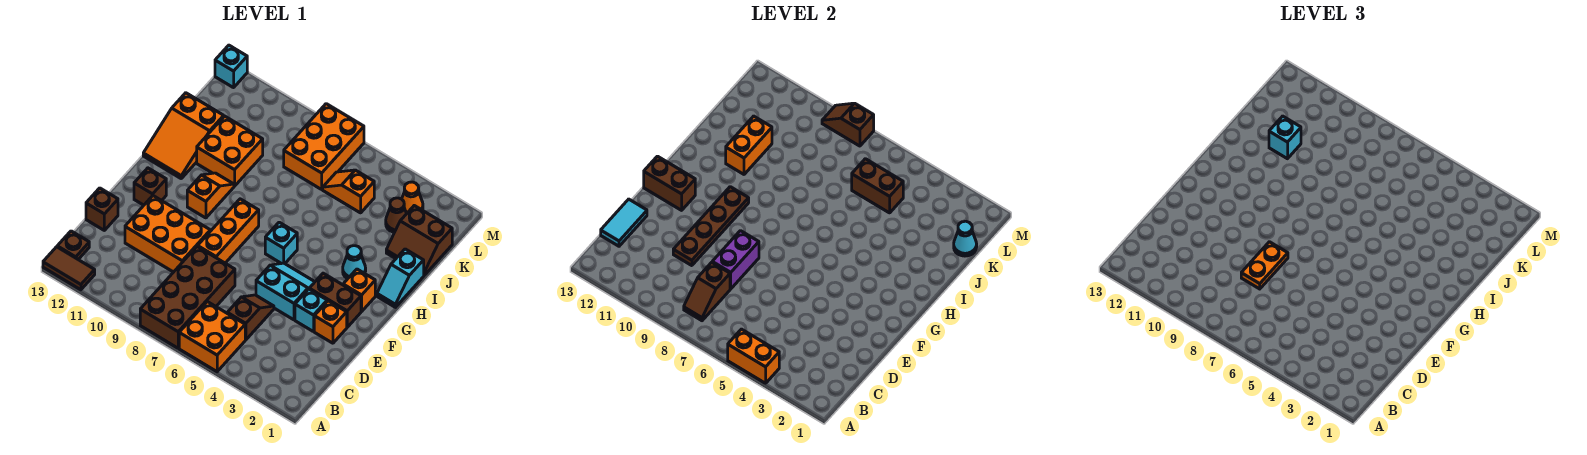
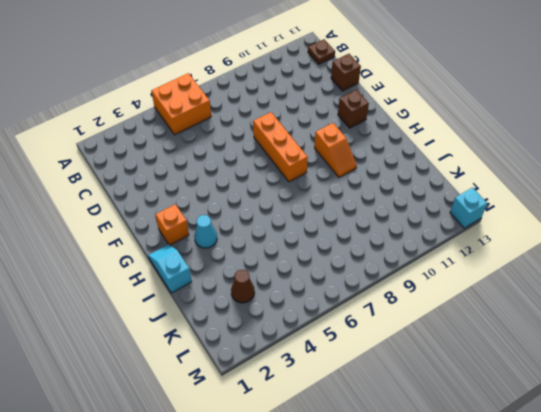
none -> brown brick A7:D8 level 1
none -> brown tile A12:A13 level 1
none -> brown slope C5:D5 level 1 top C
none -> orange brick D9:E11 level 1

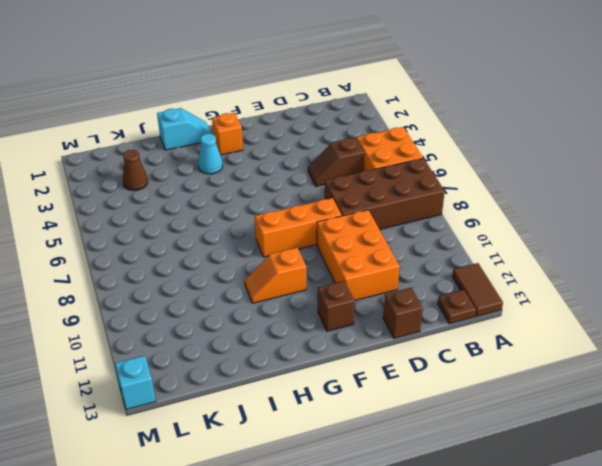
none -> orange brick E2 level 1
none -> cyan brick E3 level 1
none -> cyan slope E4:F5 level 1 top E
none -> brown brick F2:F3 level 1

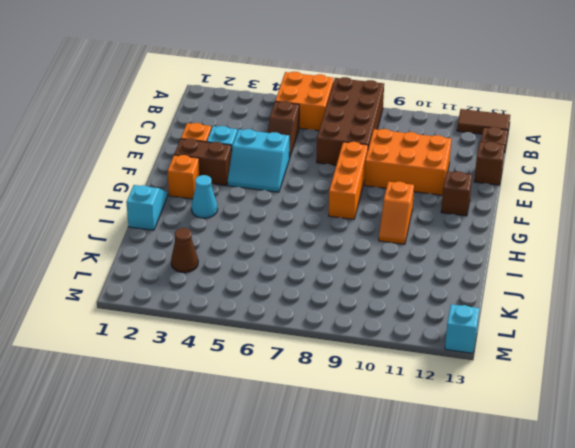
none -> cyan brick G6 level 1
none -> orange slope H12:J13 level 1 top J
none -> orange brick I10:J11 level 1
none -> brown slope J1:K2 level 1 top K

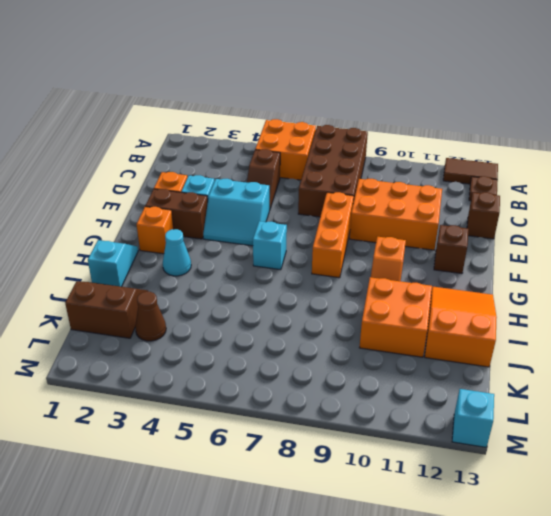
none -> orange slope K5:K6 level 1 top 5
none -> orange brick K7:M8 level 1
none -> orange cone L3 level 1
none -> orange brick A4:A5 level 2

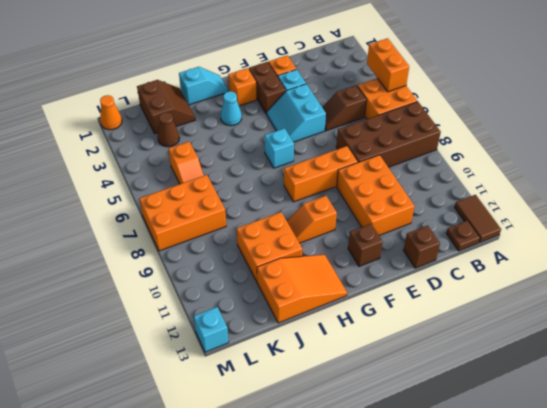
orange cone M1 level 1 -> orange cone L3 level 1
none -> brown slope B8:C8 level 2 top C
none -> cyan tile C13:D13 level 2
none -> purple brick D8:E8 level 2
none -> brown plate D10:G10 level 2

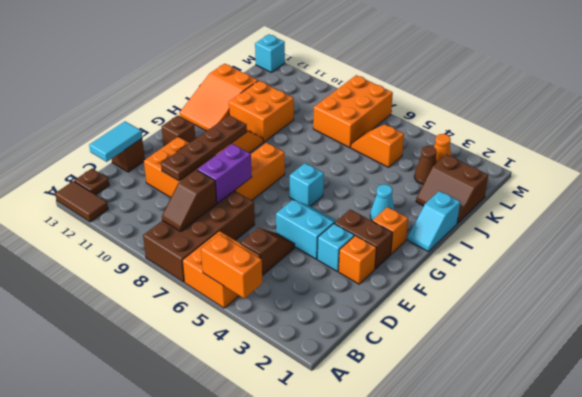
none -> brown brick F12:F13 level 2
none -> orange brick I11:J11 level 2
none -> cyan cone K1 level 2
none -> brown brick K5:K6 level 2

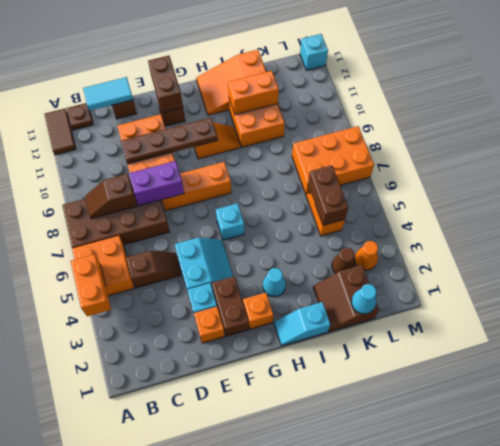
none -> brown slope M8:M9 level 2 top 8
none -> orange plate D8:E8 level 3
none -> cyan brick J11 level 3

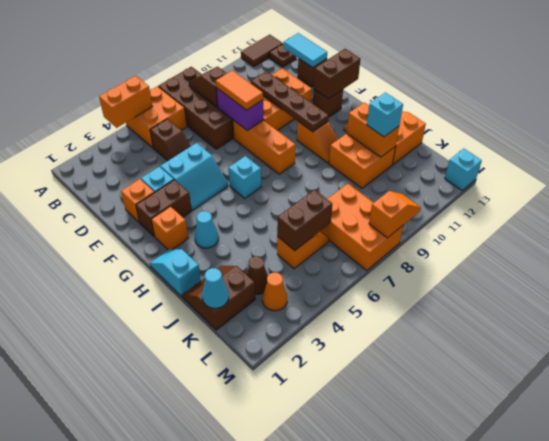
orange tile D8:E8 level 3 -> orange plate D8:E8 level 3
orange slope M8:M9 level 2 top 8 -> brown slope M8:M9 level 2 top 8

